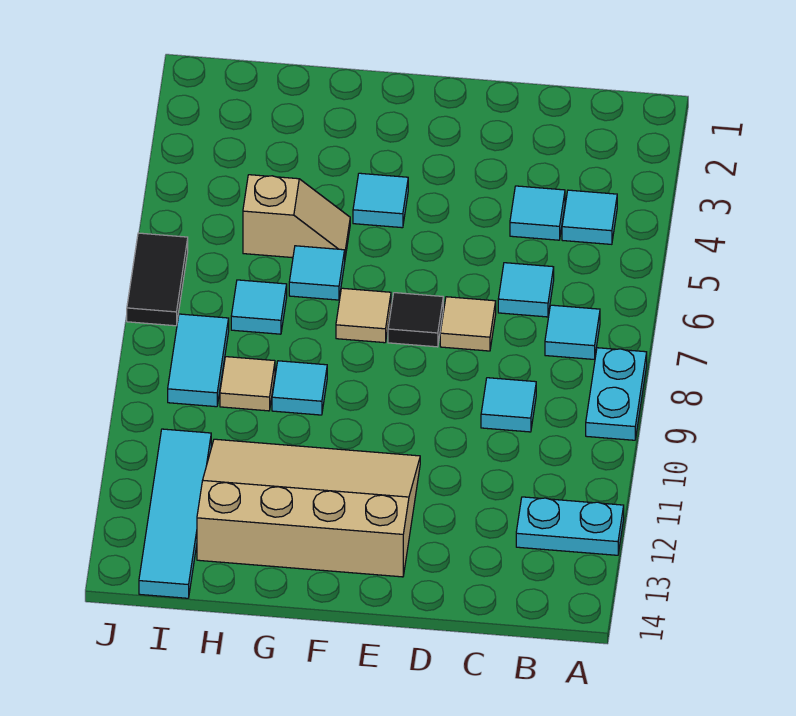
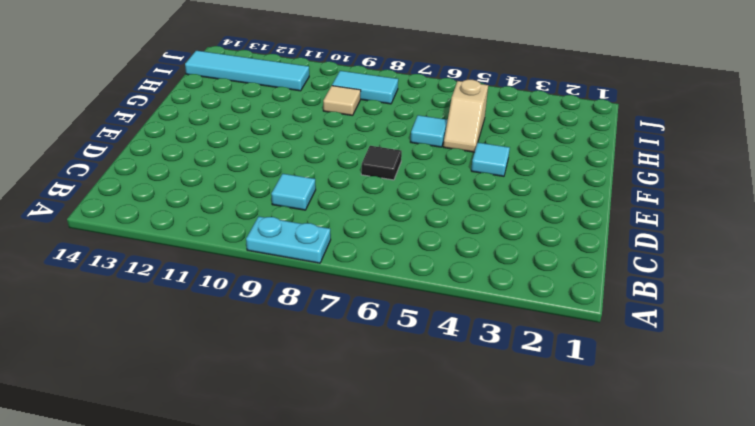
none -> cyan plate A12:B12 level 1
none -> cyan tile B4 level 1
none -> cyan tile B7 level 1

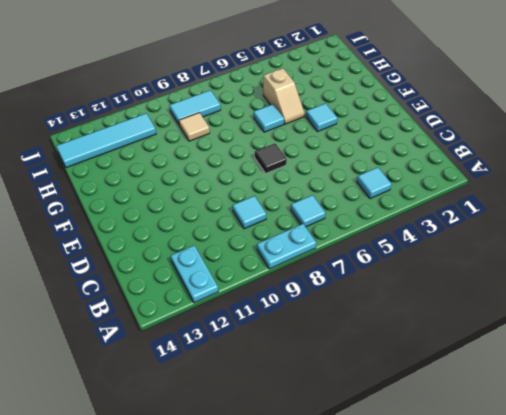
none -> cyan tile C4 level 1
none -> cyan tile C6 level 1
none -> tan tile D7 level 1

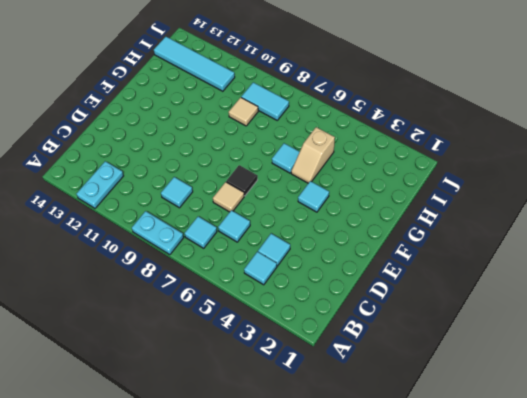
none -> tan slope E11:H13 level 1 top 13
none -> tan tile F7 level 1
none -> cyan tile G9 level 1

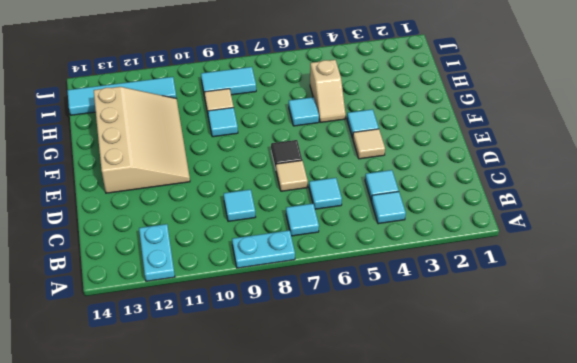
tan tile E4 level 1 -> tan tile F7 level 1
none -> cyan tile H7 level 1
none -> black tile J6:J7 level 1

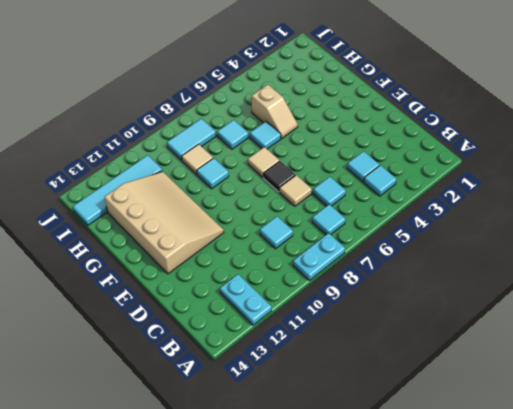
none -> cyan tile F4 level 1
none -> black tile J6:J7 level 1

